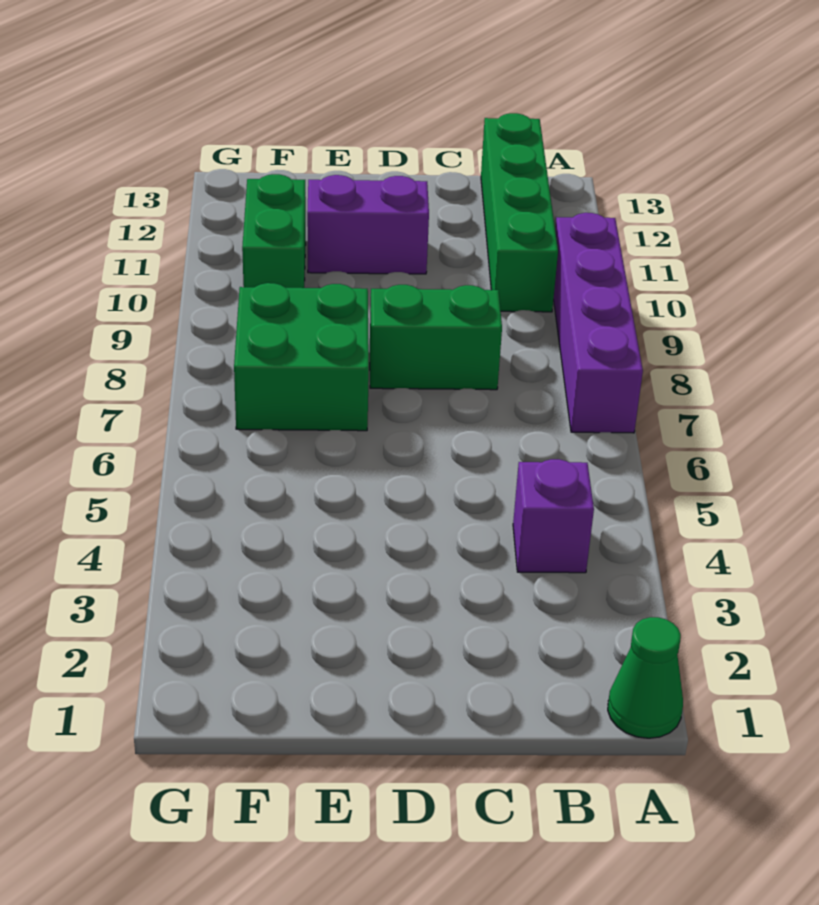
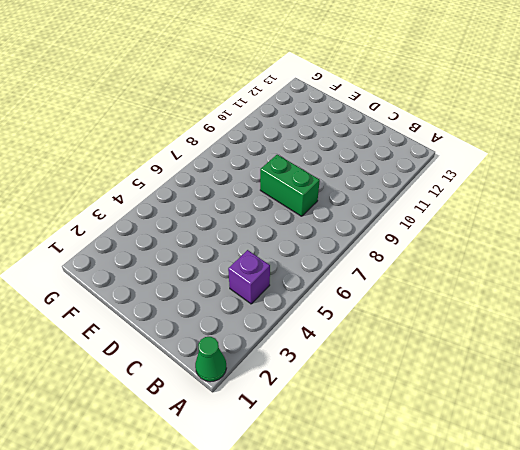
none -> purple brick A7:A10 level 1
none -> green brick B10:B13 level 1

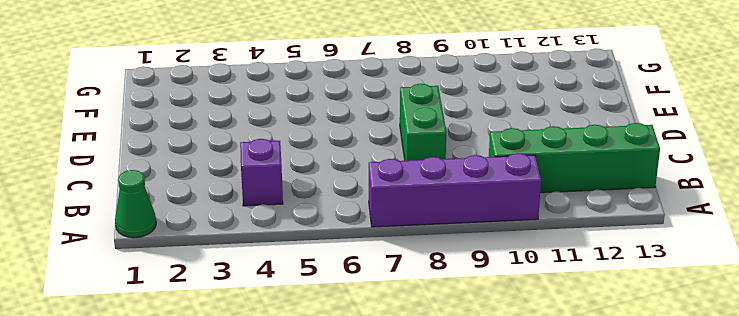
none -> purple brick D11:E11 level 1
none -> green brick E7:F8 level 1

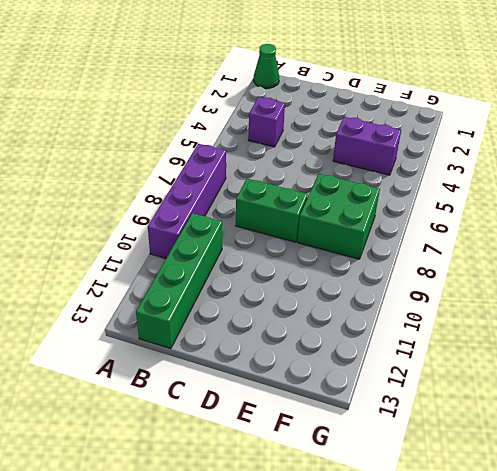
purple brick E4:F4 level 1 -> purple brick D11:E11 level 1
none -> green brick F10:F11 level 1

